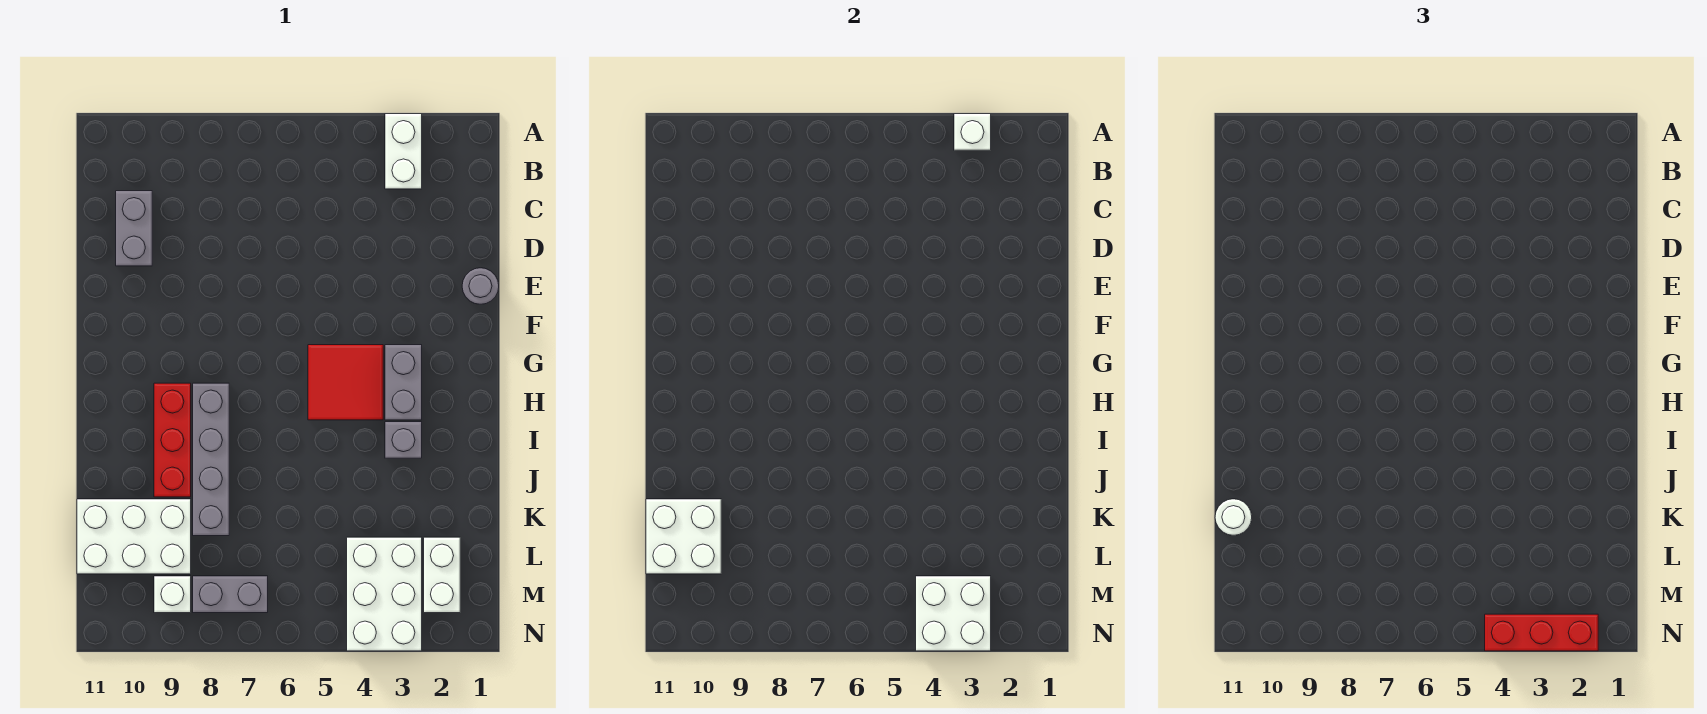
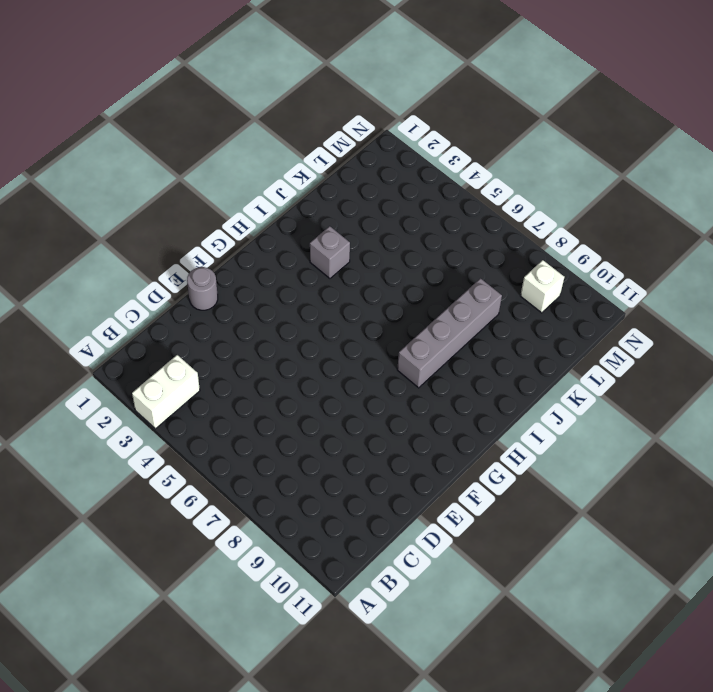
none -> grey brick C10:D10 level 1
none -> grey brick G3:H3 level 1
none -> red tile G4:H5 level 1

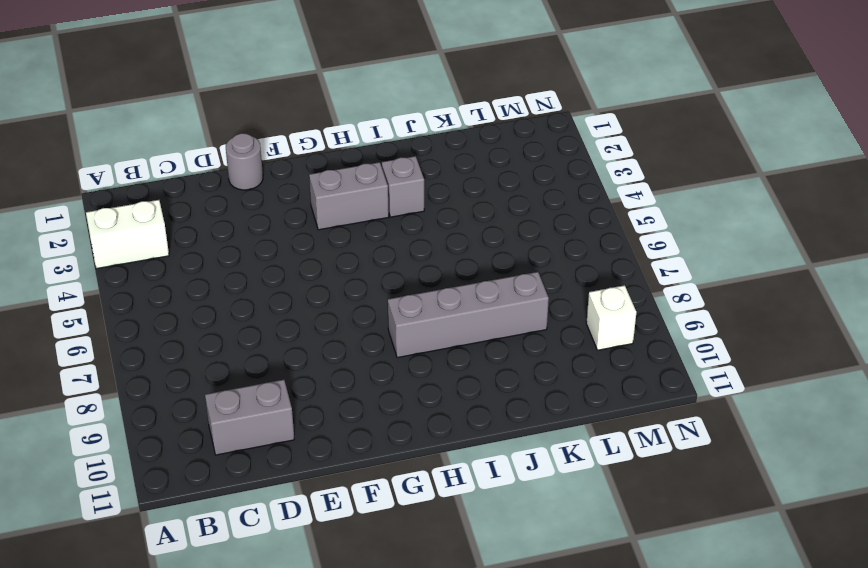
none -> red tile G4:H5 level 1
none -> red brick H9:J9 level 1
none -> white brick K9:L11 level 1

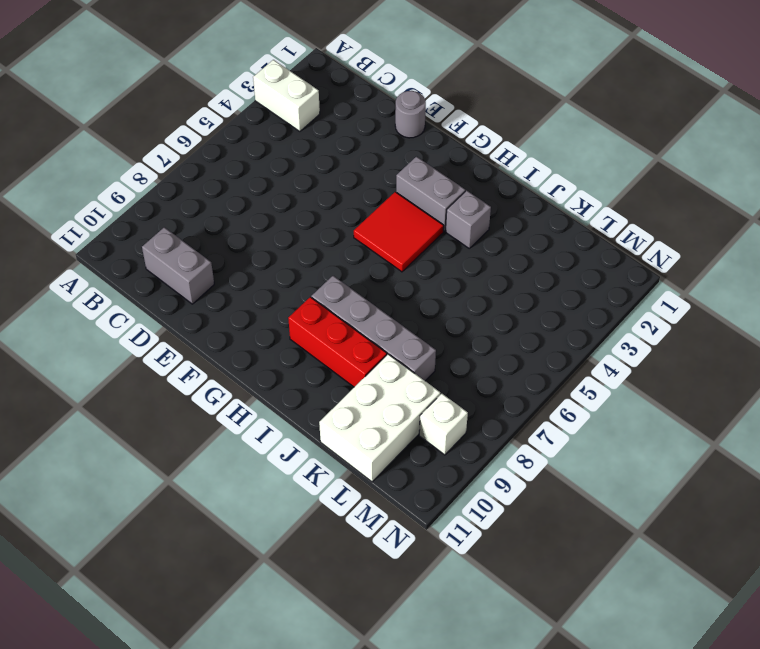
none -> white brick L2:M2 level 1
none -> white brick L3:N4 level 1
none -> grey brick M7:M8 level 1

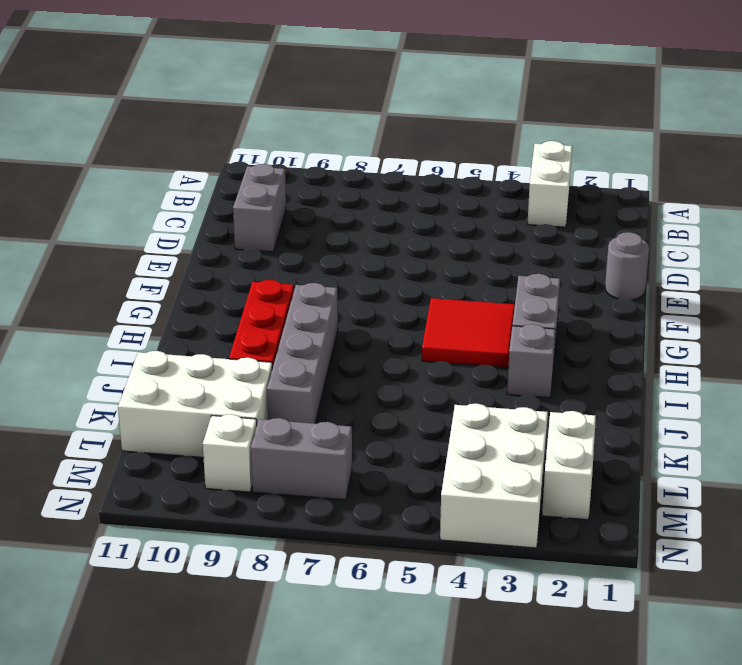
none -> white brick A3 level 2
none -> white brick K10:L11 level 2
none -> white brick M3:N4 level 2

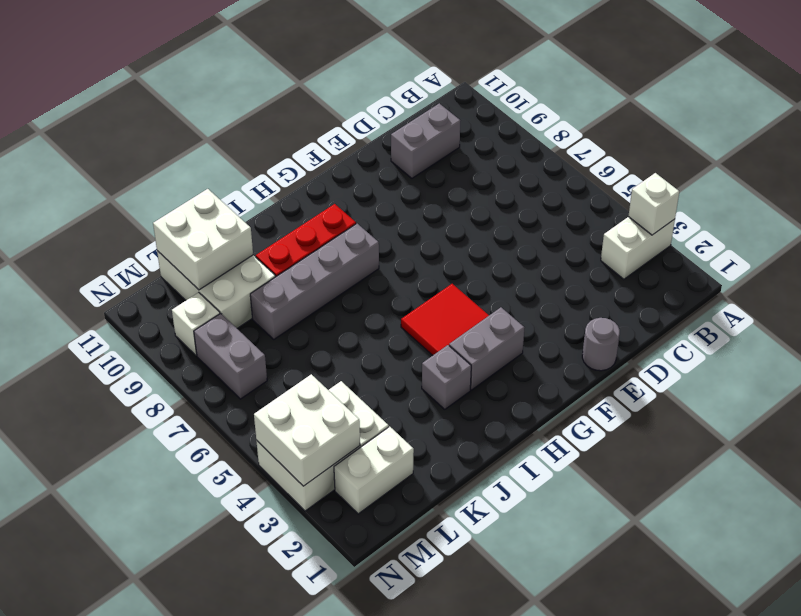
none -> white round brick K11 level 3
none -> red brick N2:N4 level 3

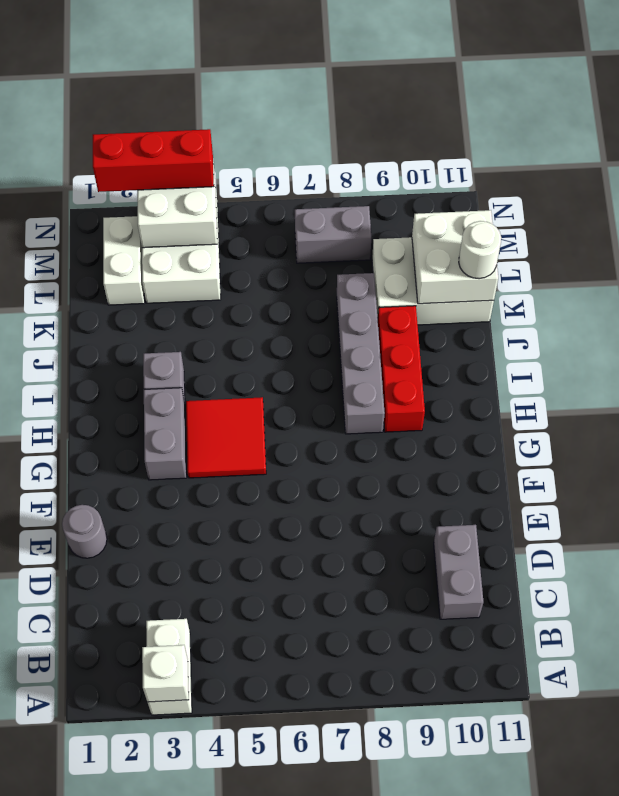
none -> white brick M9 level 1

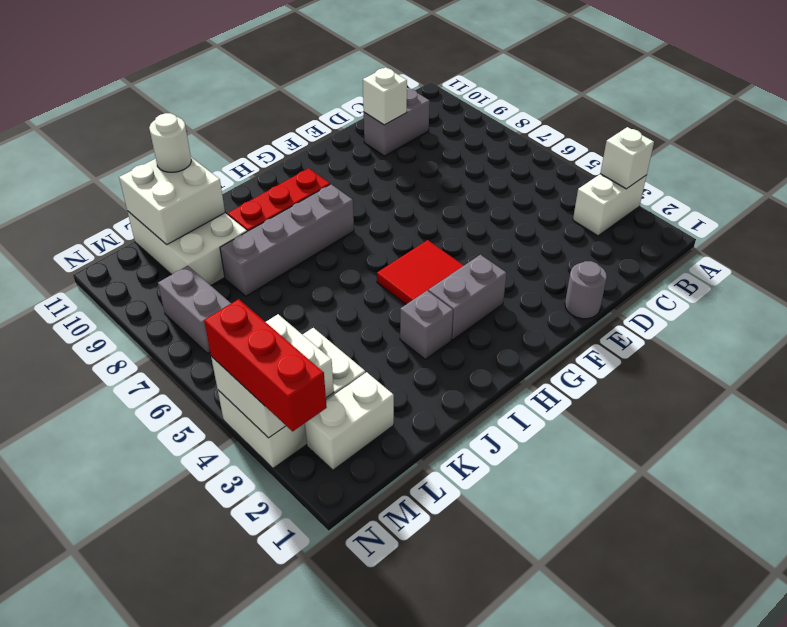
white brick D10 level 2 -> white brick M9 level 1

